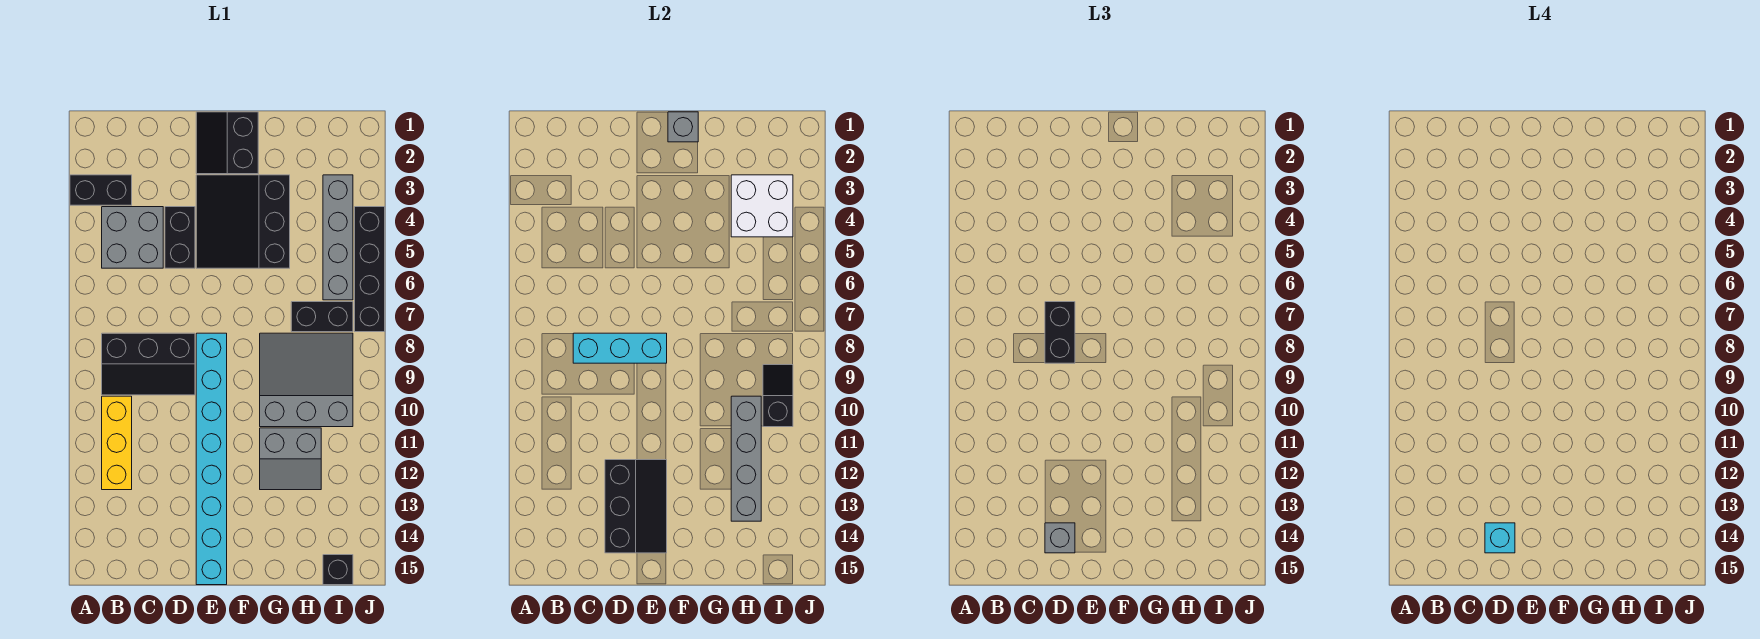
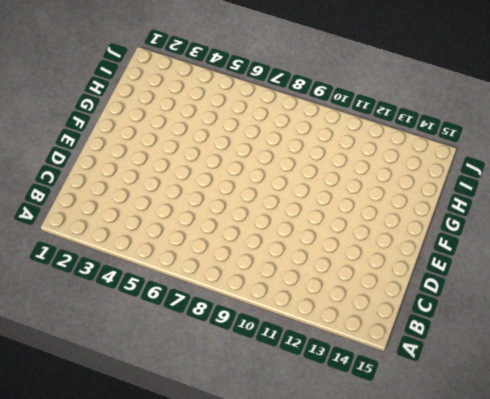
none -> black brick A3:B3 level 1
none -> grey brick B4:C5 level 1
none -> black slope B8:D9 level 1 top 8

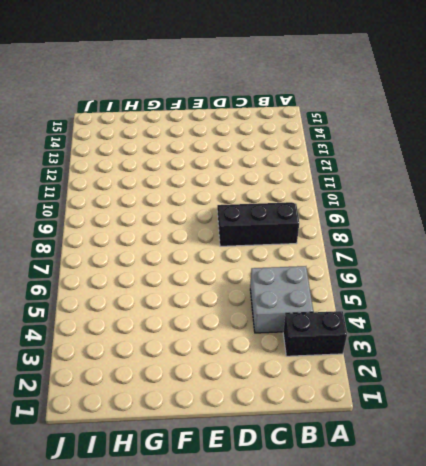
none -> yellow brick B10:B12 level 1
none -> black brick D4:D5 level 1
none -> black slope E1:F2 level 1 top F

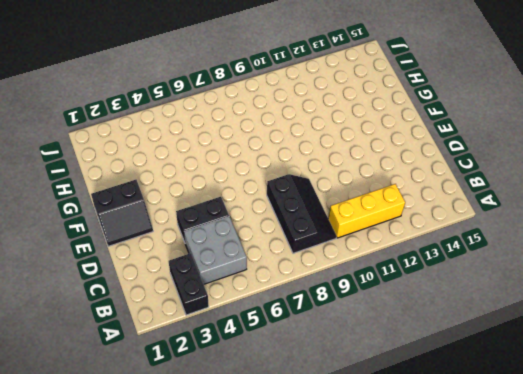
none -> black slope E3:G5 level 1 top G
none -> cyan brick E8:E15 level 1
none -> grey slope G8:I10 level 1 top 10

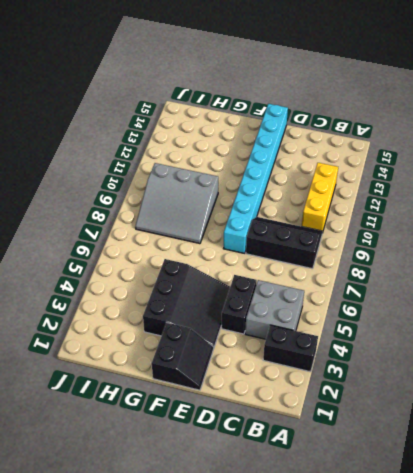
none -> grey slope G11:H12 level 1 top 11
none -> black brick H7:I7 level 1
none -> grey brick I3:I6 level 1

